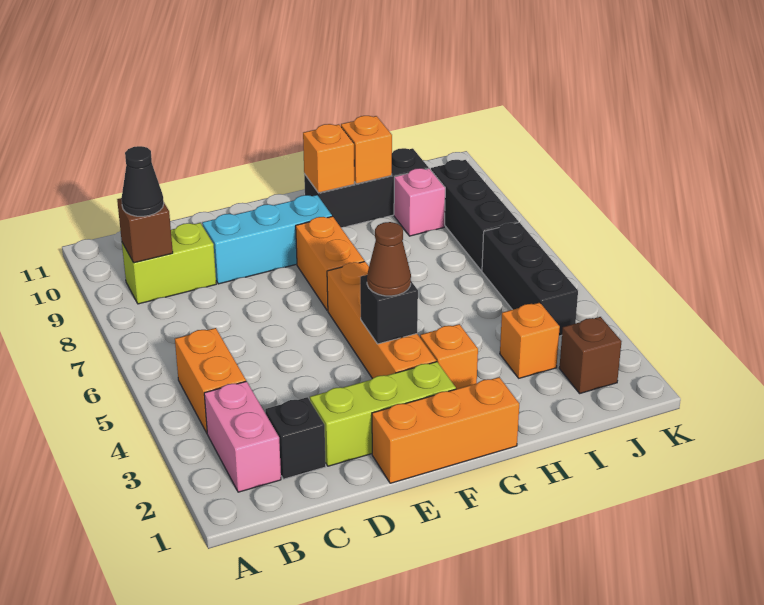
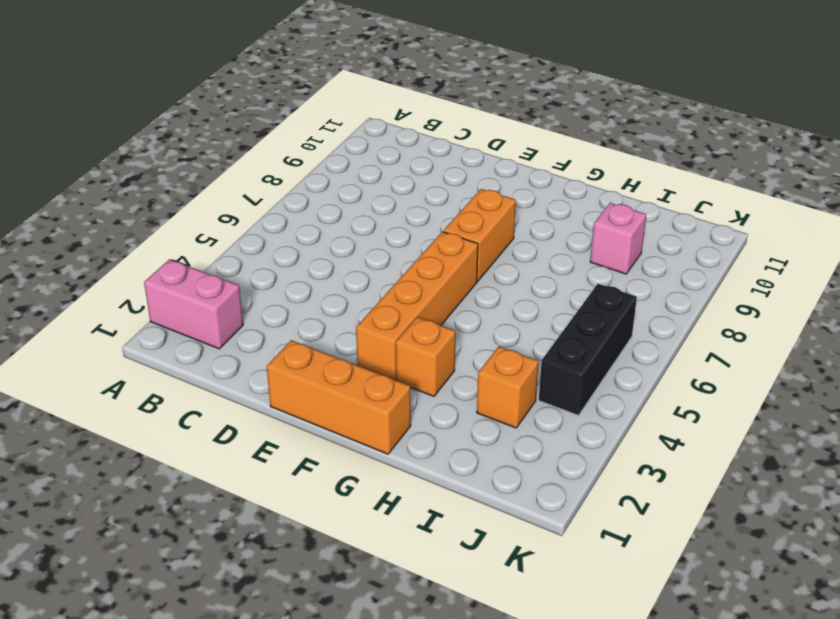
pink brick A2:B2 level 1 -> pink brick B2:B3 level 1
none -> orange brick B4:B5 level 1
none -> lime brick B9:C9 level 1
none -> black brick C2 level 1

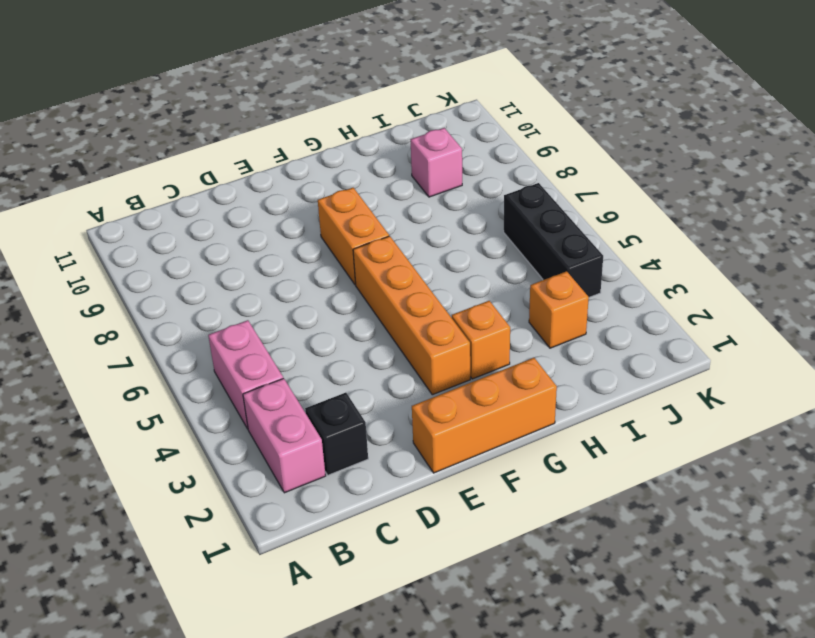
pink brick B4:B5 level 1 -> orange brick B4:B5 level 1
none -> lime brick B9:C9 level 1
none -> lime brick D2:F2 level 1
none -> cyan brick D9:F9 level 1

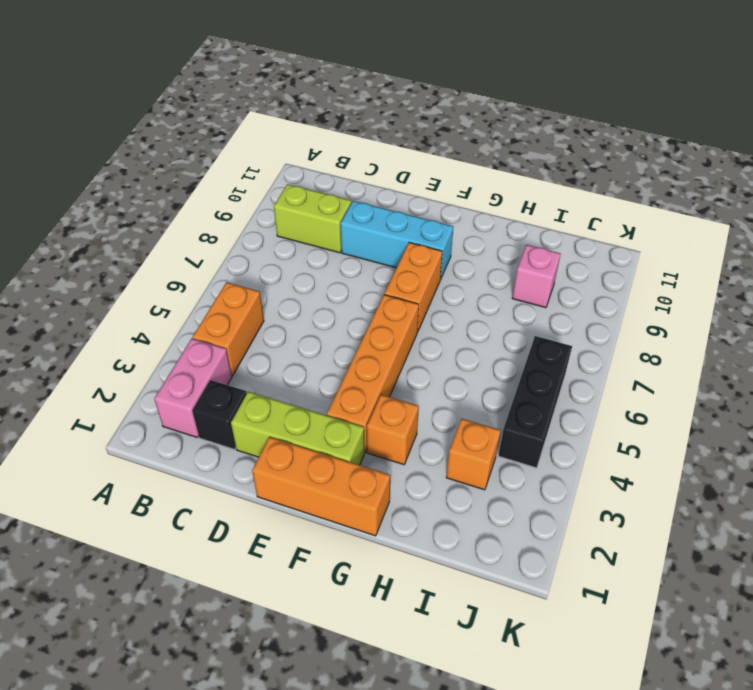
none -> black brick G10:I10 level 1
none -> brown brick J2 level 1
none -> black brick J7:J9 level 1

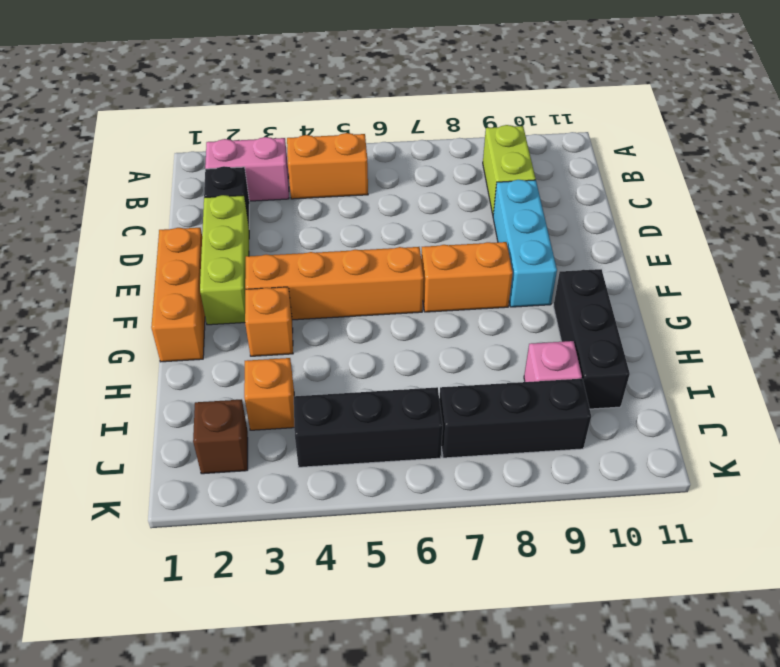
none -> brown brick B9 level 2
none -> black brick F4 level 2
none -> orange brick G10 level 2

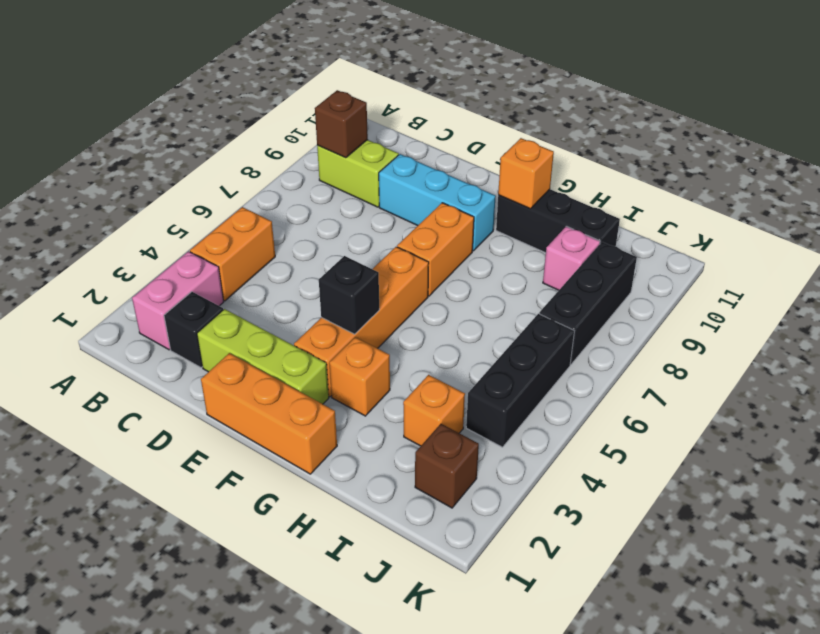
none -> orange brick H10 level 2
none -> black cone B9 level 3
none -> brown cone F4 level 3

